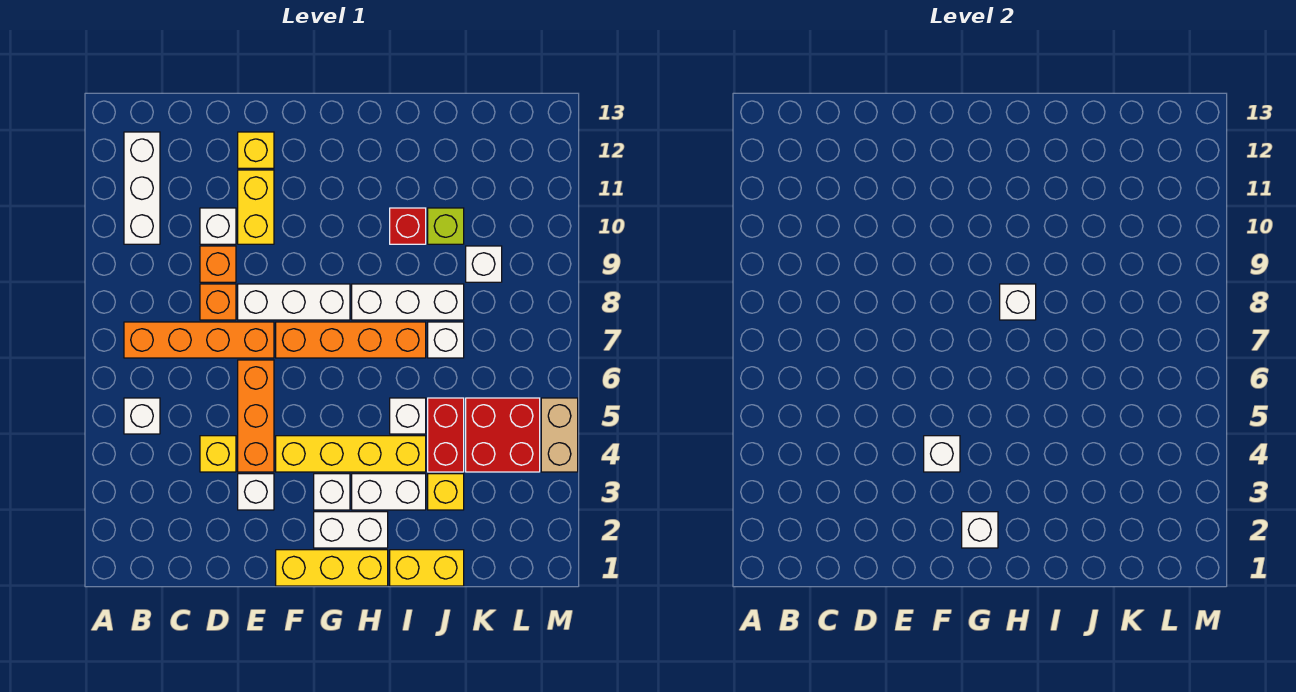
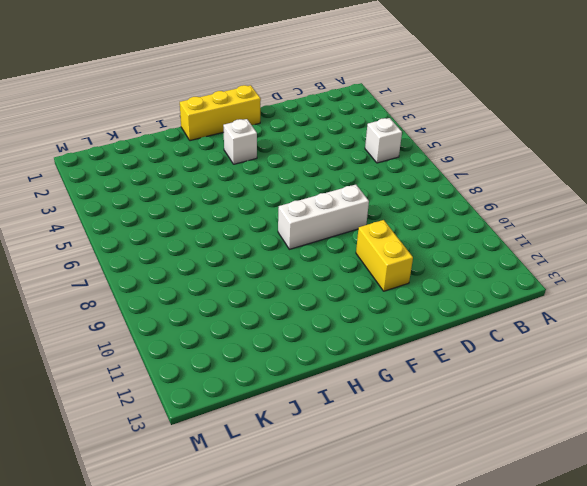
none -> orange brick B7:E7 level 1
none -> white brick B10:B12 level 1
none -> yellow brick D4 level 1
none -> orange brick D8 level 1

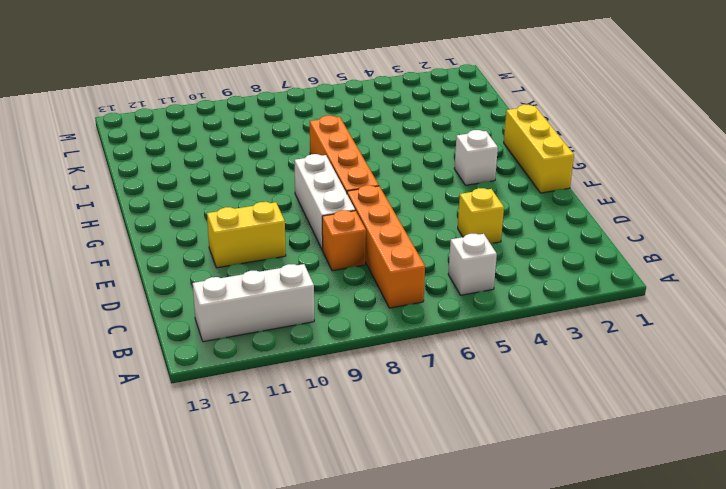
none -> orange brick D9 level 1
none -> white brick D10 level 1
none -> white brick E3 level 1
none -> orange brick E4:E6 level 1

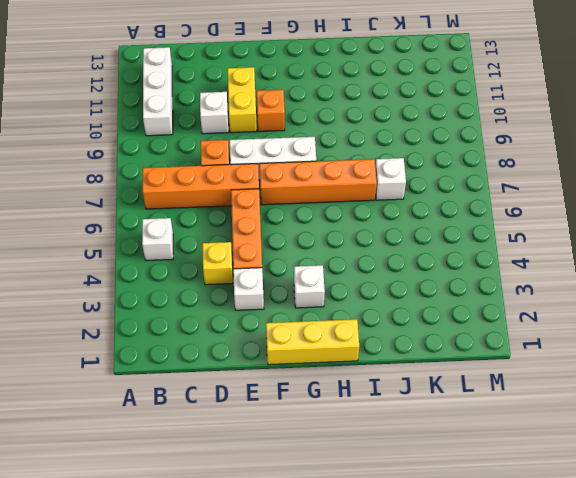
orange brick F10 level 1 -> orange brick D9 level 1
none -> yellow brick E12 level 1
none -> yellow brick F4:I4 level 1
none -> white brick G2:H2 level 1
none -> white brick H3:I3 level 1

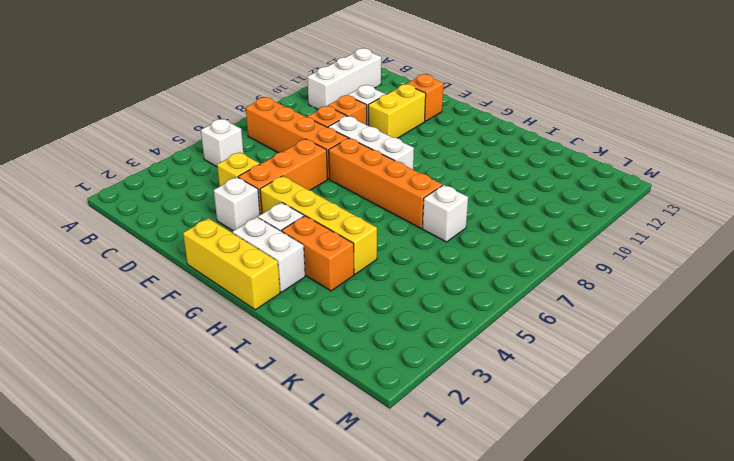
orange brick E12 level 1 -> yellow brick E12 level 1
orange brick H3:I3 level 1 -> white brick H3:I3 level 1
none -> white brick H8:J8 level 1
none -> yellow brick I1:J1 level 1
none -> white brick I5 level 1
none -> red brick I10 level 1

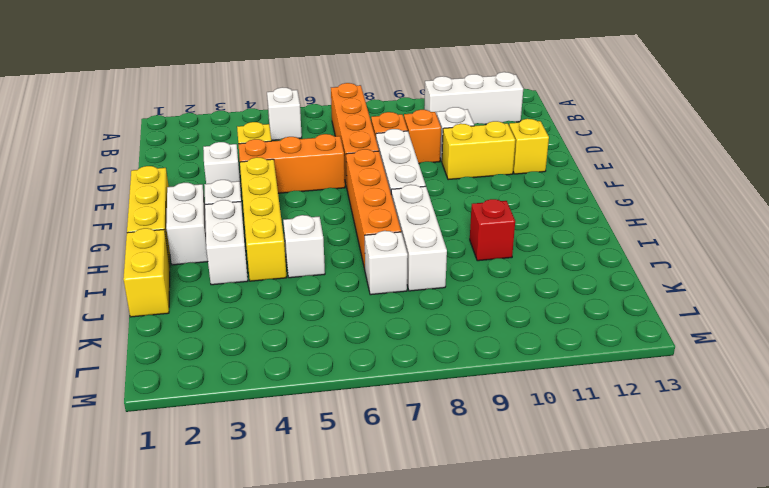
none -> yellow brick J3 level 1
none -> red brick J4:J5 level 1
none -> lime brick J10 level 1
none -> red brick K4:L5 level 1

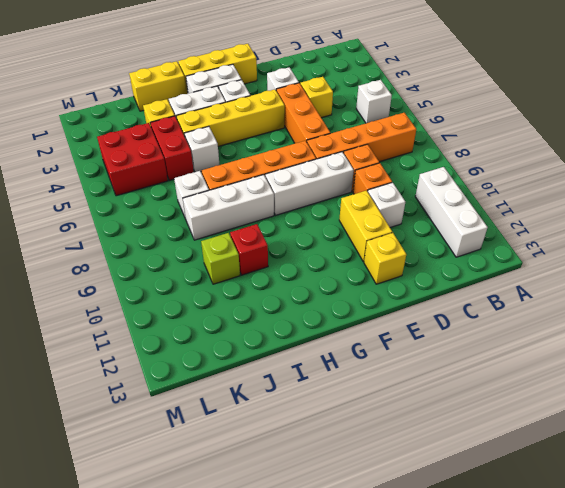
none -> white brick K9 level 1
none -> tan brick M4:M5 level 1
none -> white brick F4 level 2
none -> white brick G2 level 2

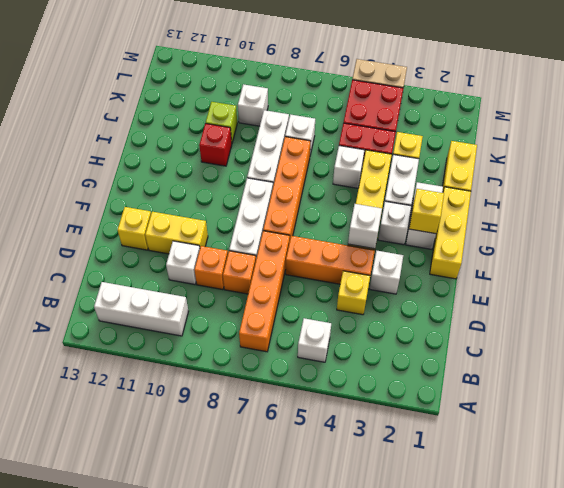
yellow brick G2 level 2 -> white brick G2 level 2
none -> white brick H8 level 2

